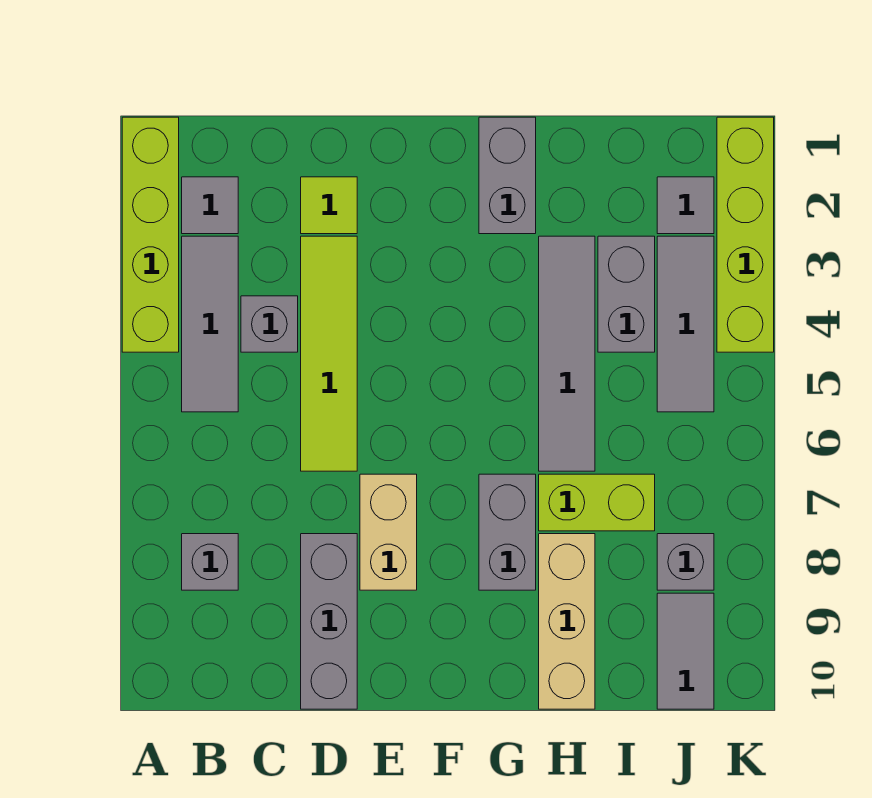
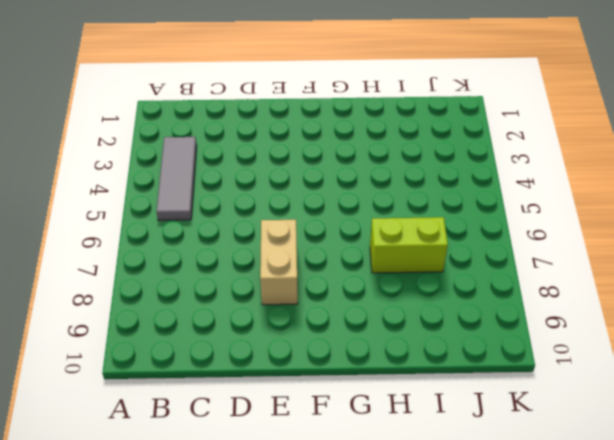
none -> lime brick A1:A4 level 1
none -> grey tile B2 level 1
none -> grey brick B8 level 1

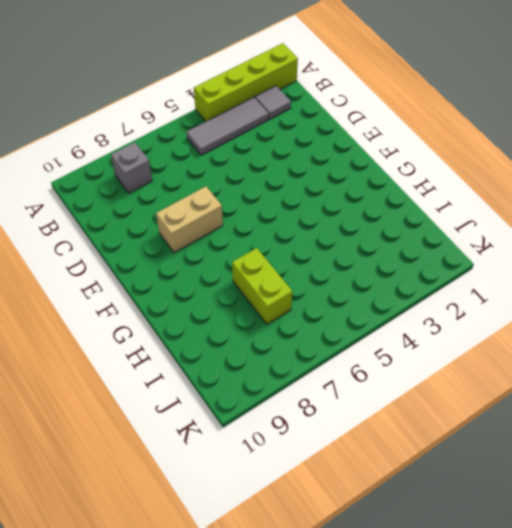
none -> grey brick C4 level 1
none -> lime tile D2 level 1
none -> lime tile D3:D6 level 1

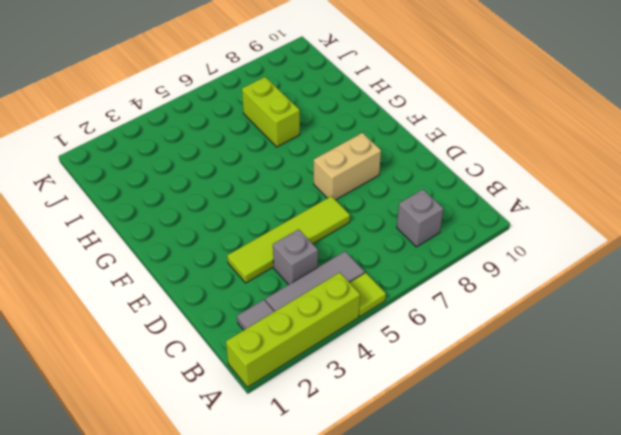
lime tile A5 level 1 -> lime tile D2 level 1
none -> grey brick D8:D10 level 1
none -> grey brick G1:G2 level 1
none -> grey brick G7:G8 level 1

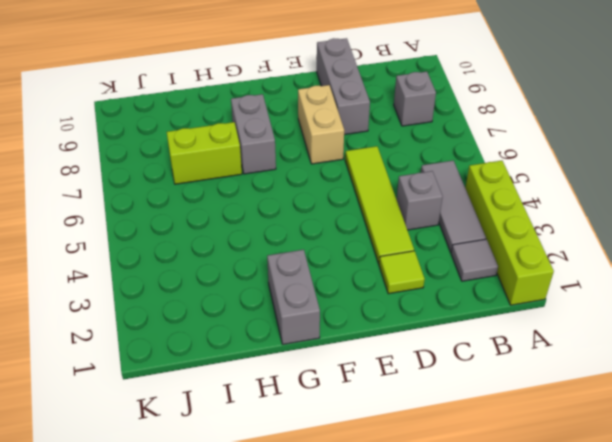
none -> grey tile H3:H6 level 1
none -> tan brick H8:H10 level 1
none -> grey brick I3:I4 level 1

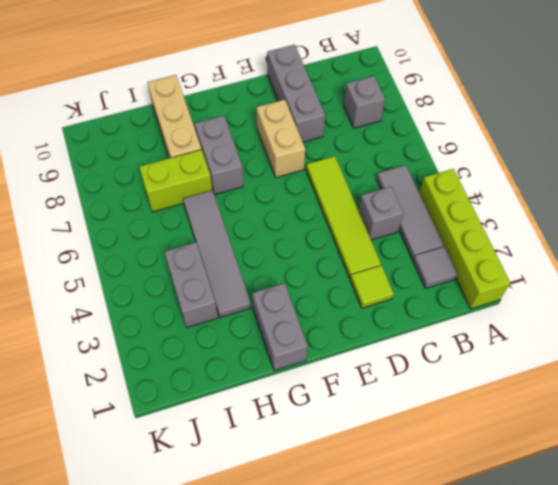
none -> grey tile J2 level 1
none -> grey tile J3:J5 level 1
none -> grey brick J8 level 1

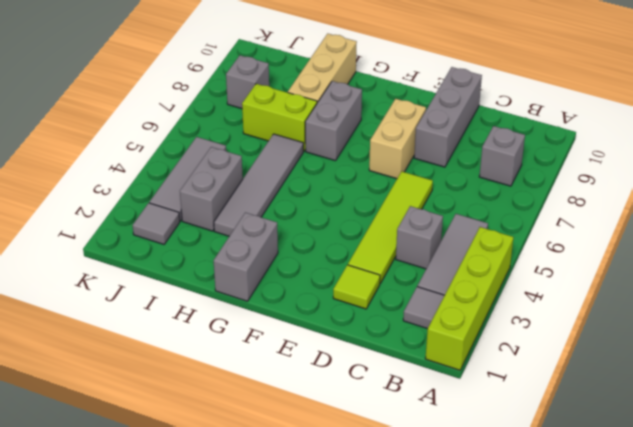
none -> grey tile J9:J10 level 1
none -> lime brick K1:K4 level 1

